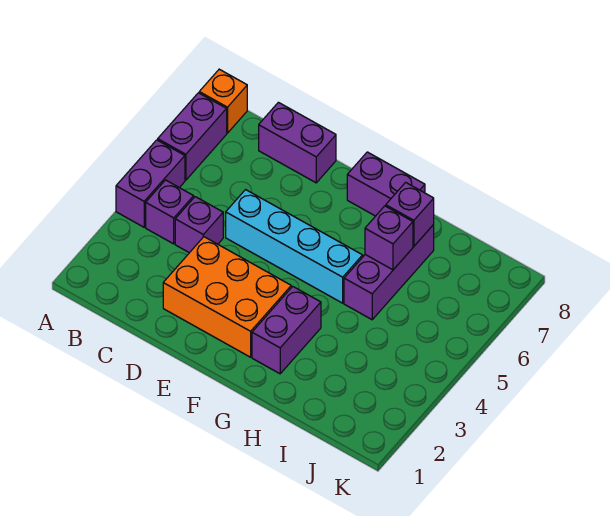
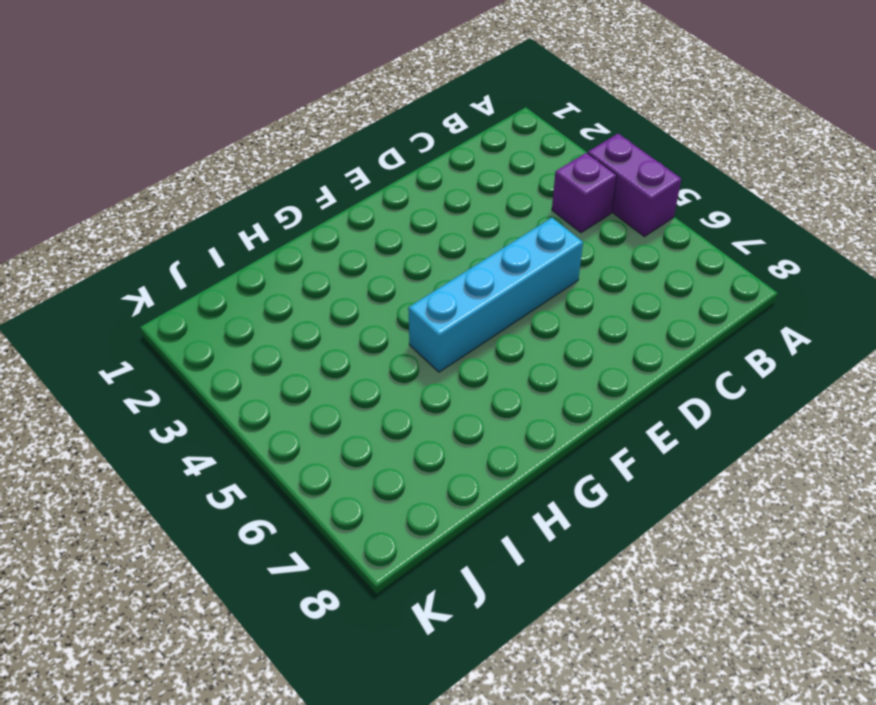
none -> purple brick A6:A7 level 1
none -> orange brick A8 level 1
none -> purple brick C4 level 1

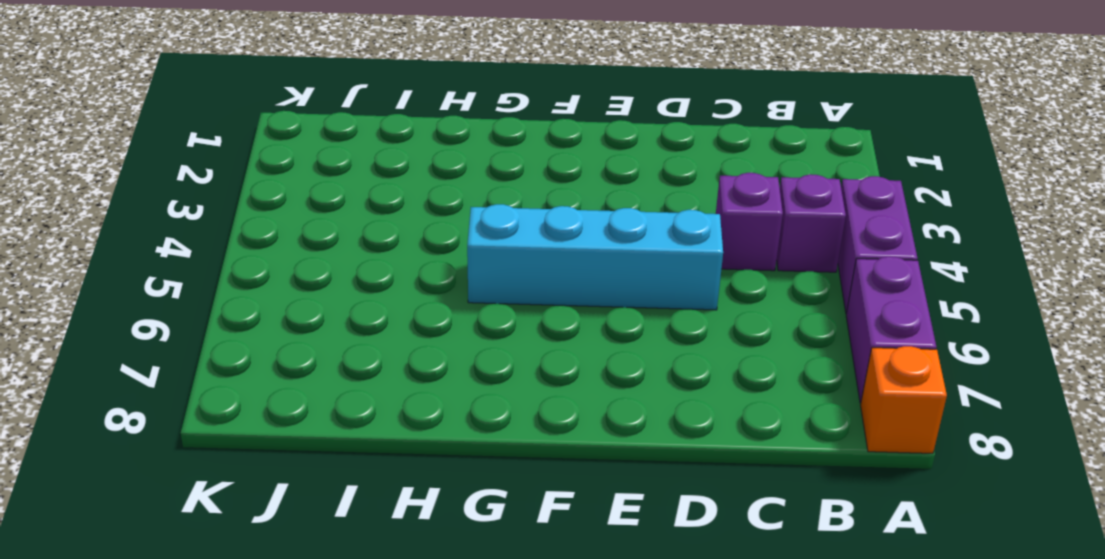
none -> purple brick C8:D8 level 1
none -> orange brick D2:F3 level 1
none -> purple brick F8:G8 level 1

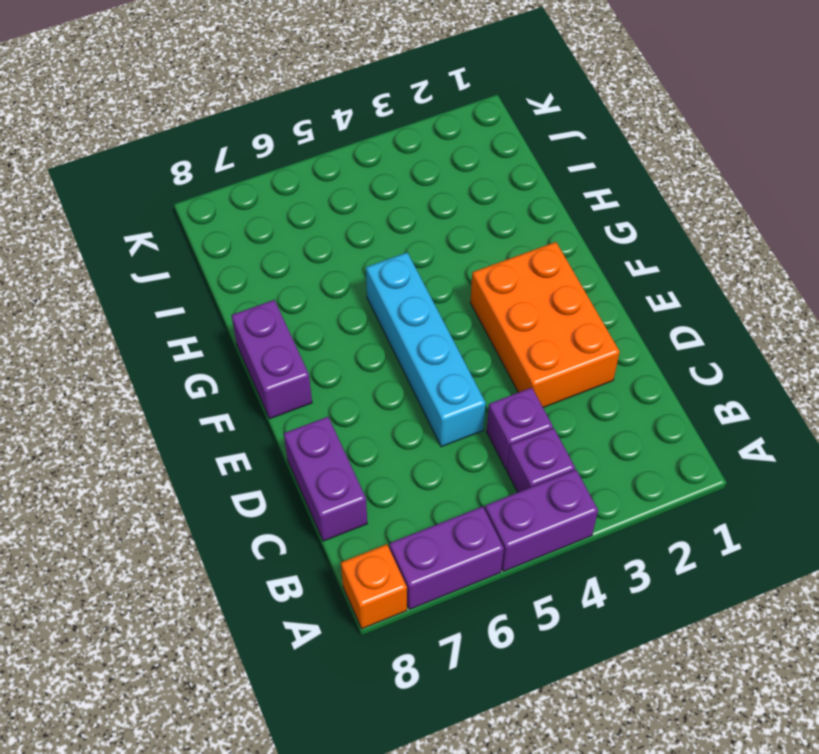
none -> purple brick G2:G3 level 1
none -> purple brick H5:H7 level 1
none -> purple brick H6 level 2

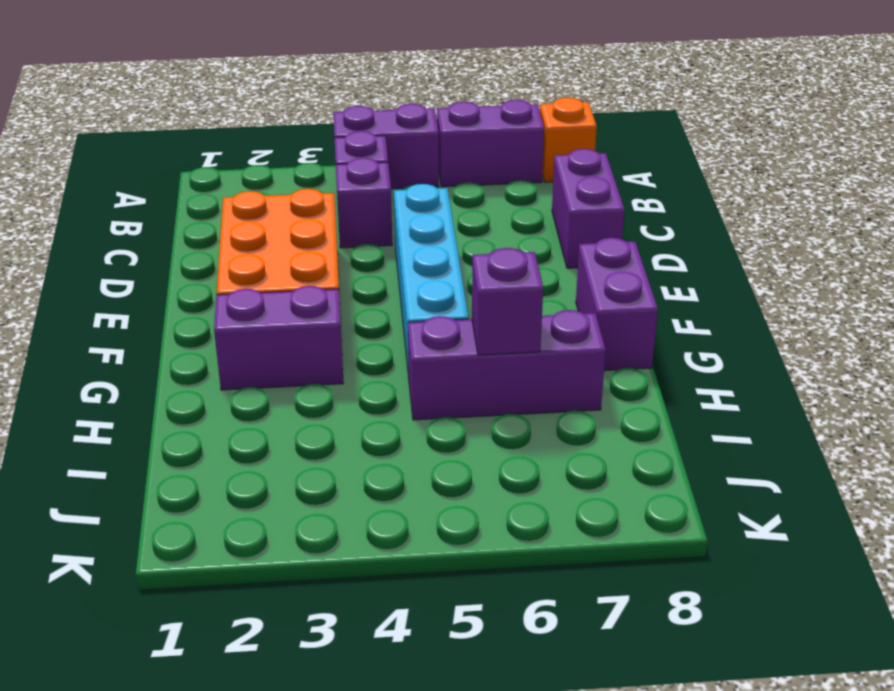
none -> purple brick H7 level 2

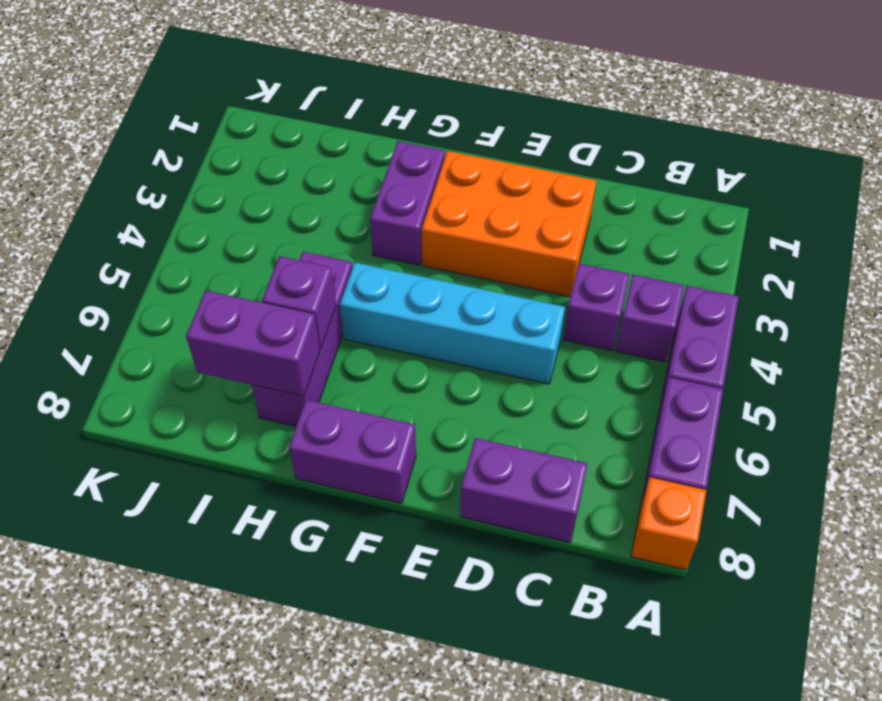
purple brick H7:I7 level 2 -> purple brick H7 level 2

